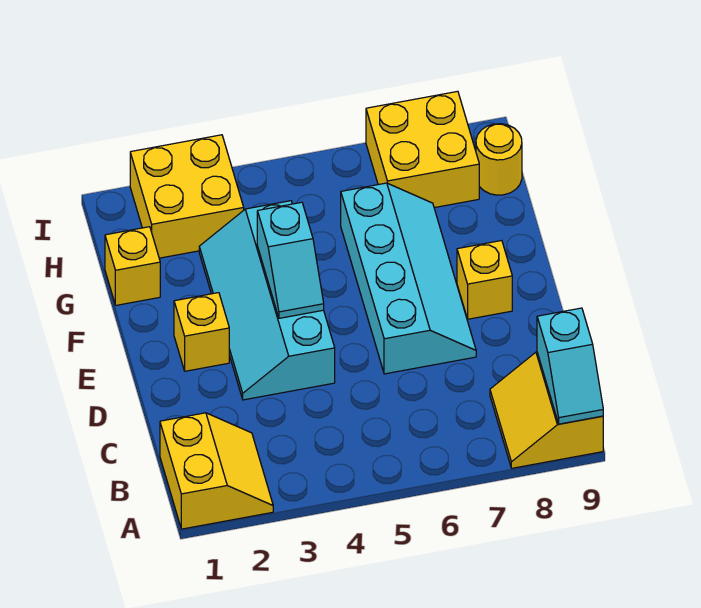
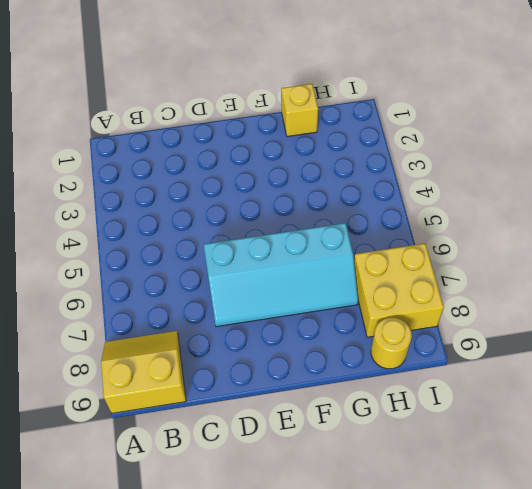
none -> yellow slope A1:B2 level 1 top 1
none -> cyan slope D3:G4 level 1 top 4
none -> yellow brick E2 level 1

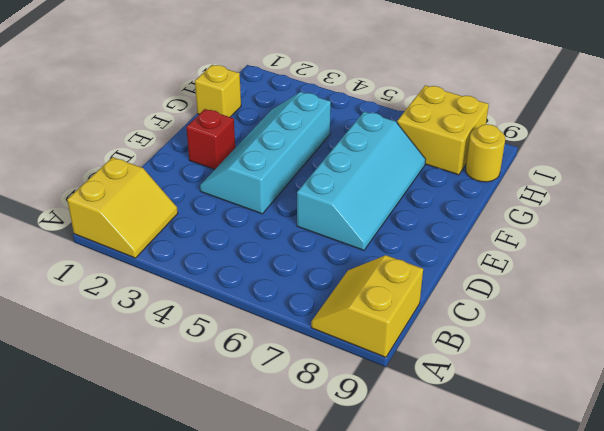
red brick E2 level 1 -> yellow brick E2 level 1
none -> yellow brick E8 level 1
none -> yellow brick H2:I3 level 1
none -> cyan slope A9:B9 level 2 top B

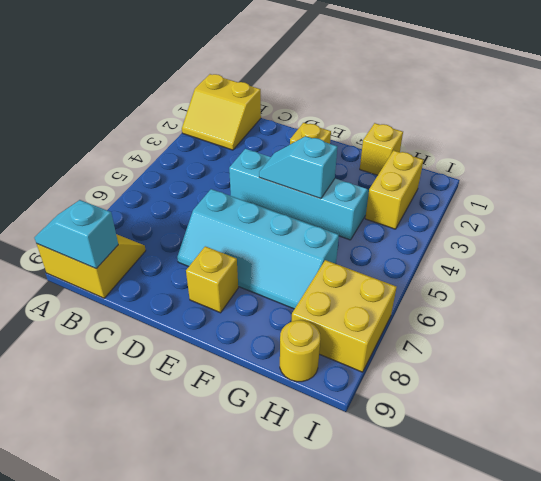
yellow brick H2:H3 level 1 -> yellow brick H2:I3 level 1

